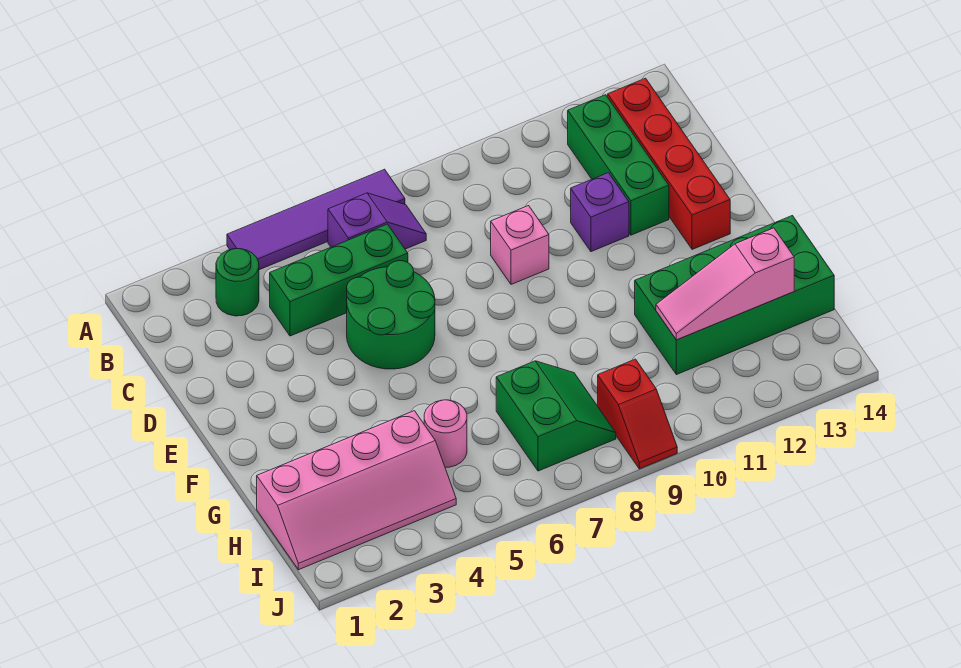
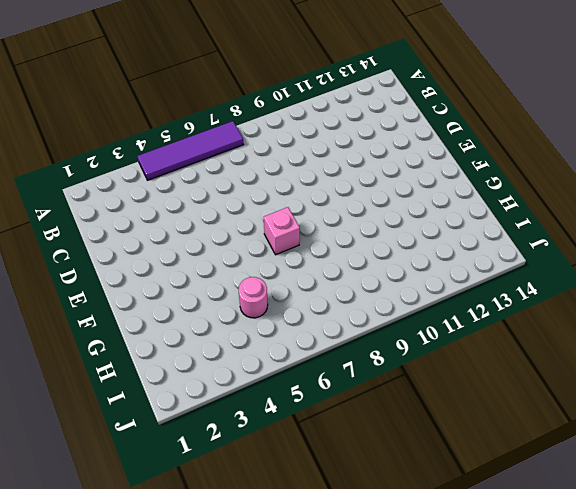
pink brick F7 level 1 -> pink brick D9 level 1
none -> green round brick B3 level 1
none -> purple slope B6:B7 level 1 top 6
none -> green brick B12:D12 level 1

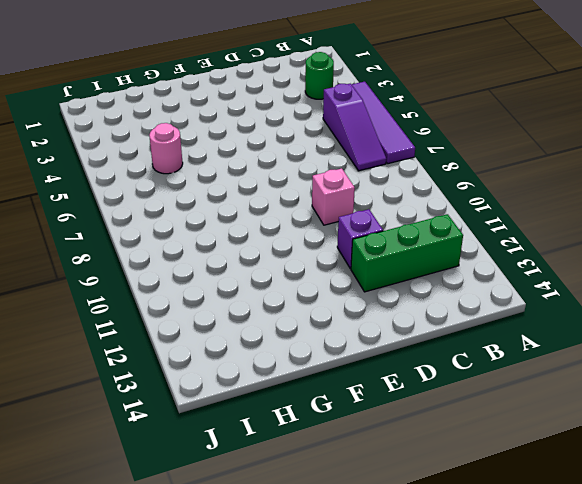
purple slope B5:B7 level 1 top 5 -> purple slope B6:B7 level 1 top 6
none -> red brick B13:E13 level 1
none -> green brick C4:C6 level 1
none -> green round brick D5:E6 level 1

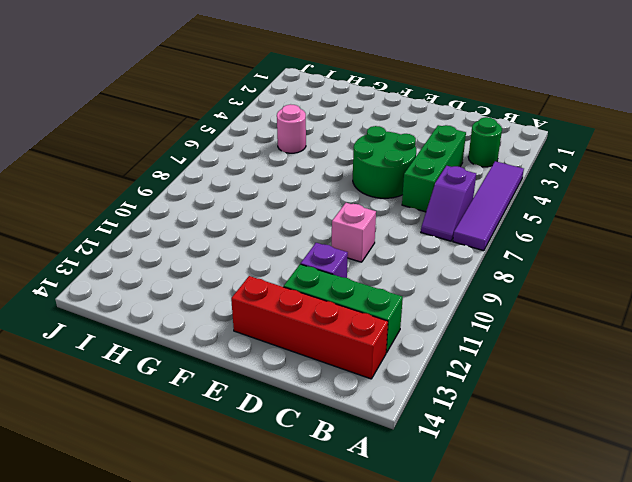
none -> green brick G11:H14 level 1
none -> pink slope H1:I4 level 1 top H
none -> green slope H7:I8 level 1 top 7

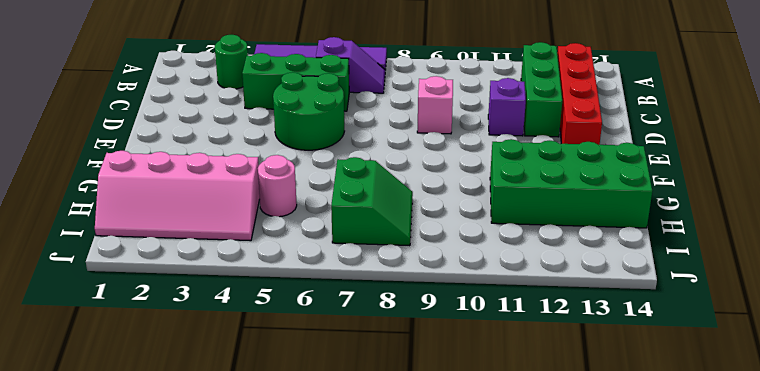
none -> red slope I9:J9 level 1 top I
none -> pink slope H11:H13 level 2 top 13

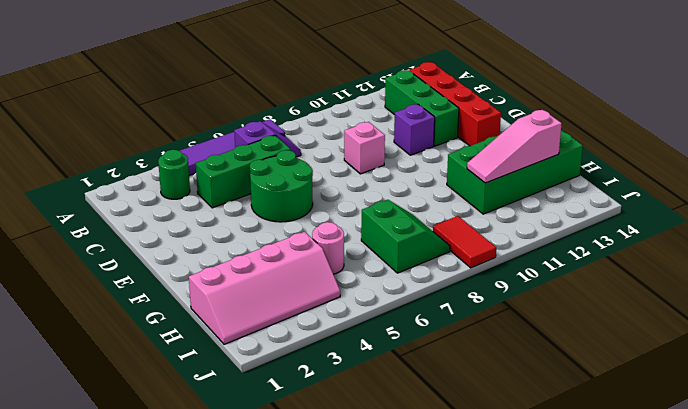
red tile I9:J9 level 1 -> red slope I9:J9 level 1 top I

